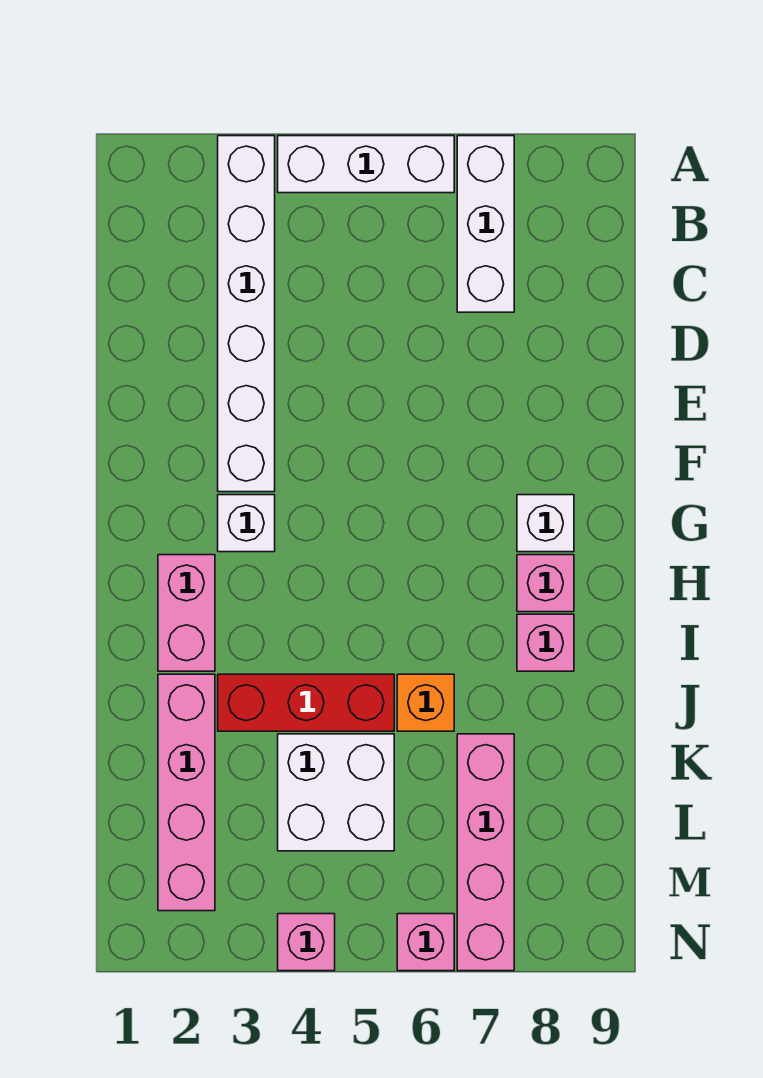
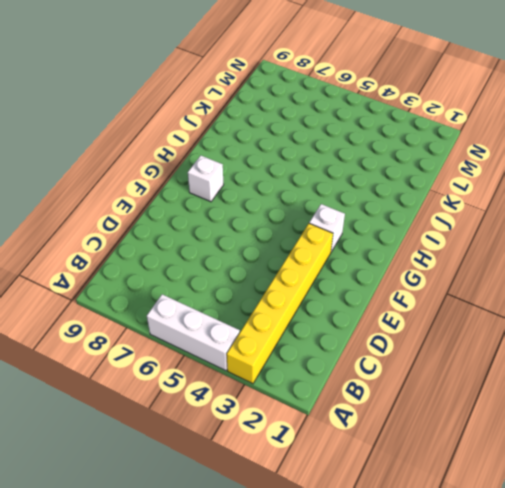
yellow brick A3:F3 level 1 -> white brick A3:F3 level 1
none -> white brick A7:C7 level 1
none -> pink brick H2:I2 level 1
none -> pink brick H8 level 1

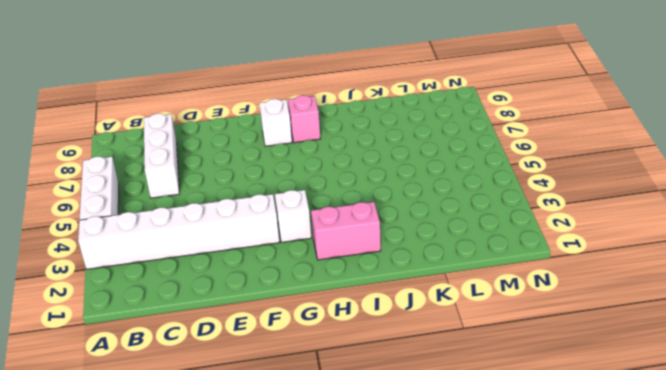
white brick C6:C8 level 1 -> white brick A7:C7 level 1
none -> pink brick I8 level 1
none -> pink brick J2:M2 level 1
none -> red brick J3:J5 level 1

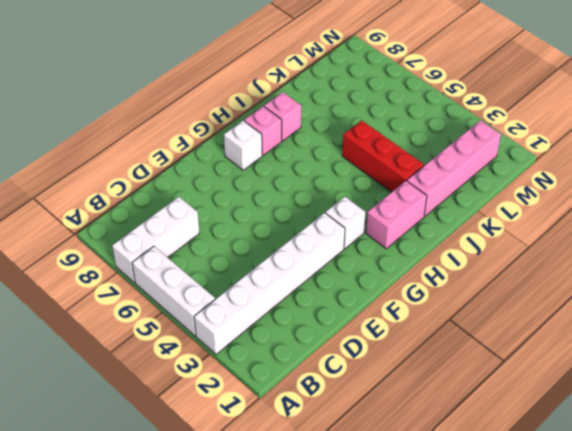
none -> orange brick J6 level 1
none -> white brick K4:L5 level 1
none -> pink brick K7:N7 level 1

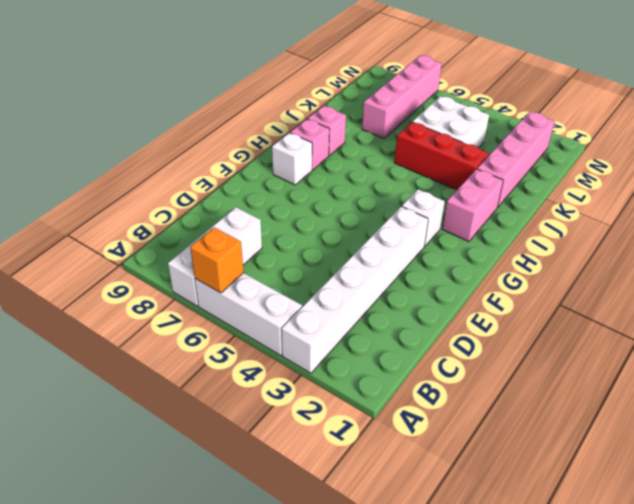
orange brick A6 level 2 -> orange brick J6 level 1
none -> pink brick N4 level 1
none -> pink brick N6 level 1

